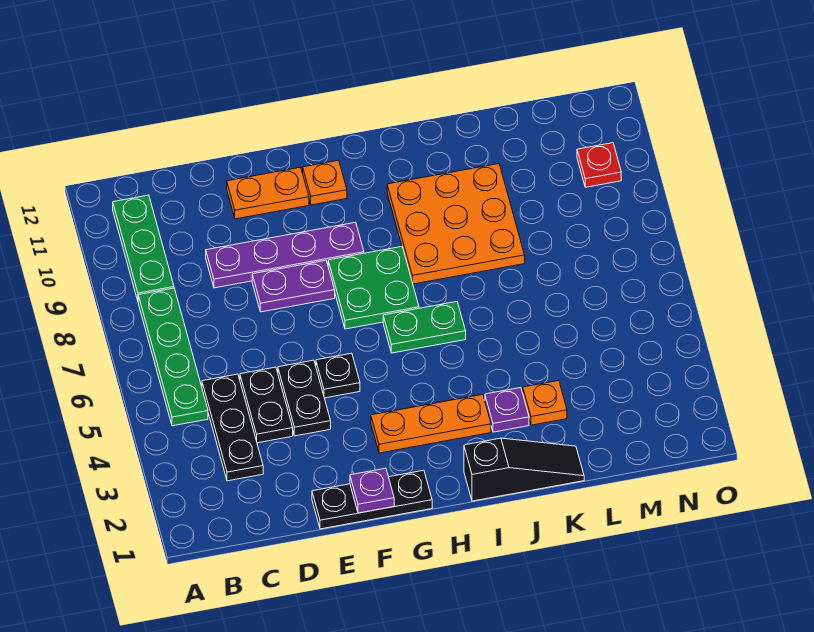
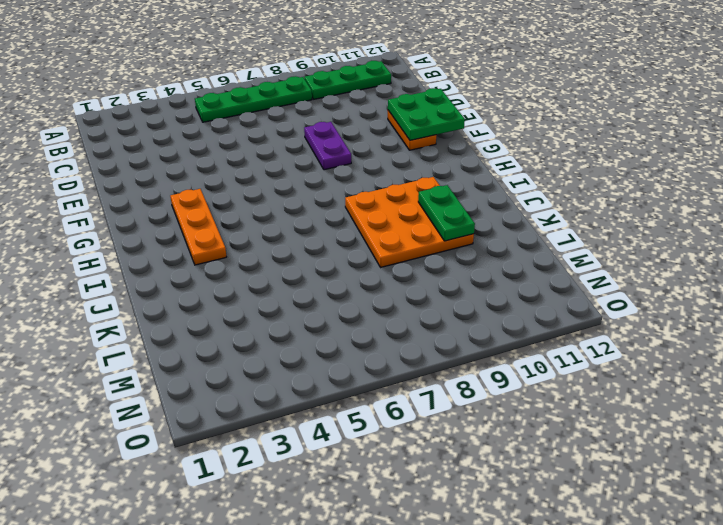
green plate E11:F12 level 2 -> green plate G7:H8 level 1
green plate J10:K10 level 2 -> green plate H6:I6 level 1
none -> black plate C3:C5 level 1
none -> black plate D4:D5 level 1
none -> purple plate D9:G9 level 1

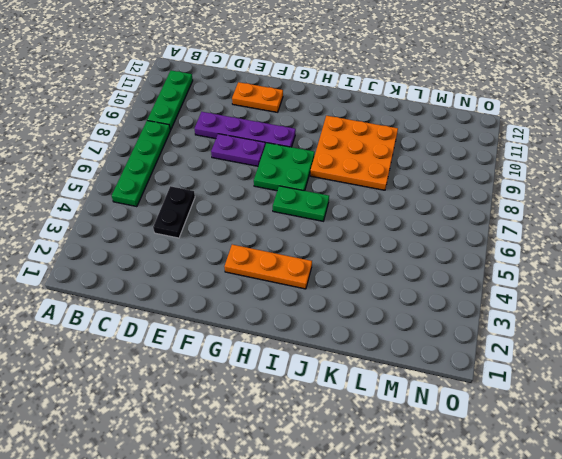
none -> black plate C3:C5 level 1
none -> black plate E1:G1 level 1
none -> black plate E4:E5 level 1

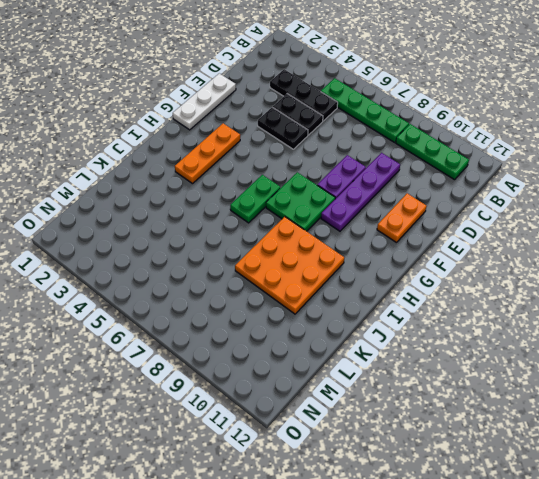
white plate E1:G1 level 1 -> black plate E1:G1 level 1
none -> black plate F5 level 1
none -> orange plate G11 level 1
none -> black slope I1:K1 level 1 top I

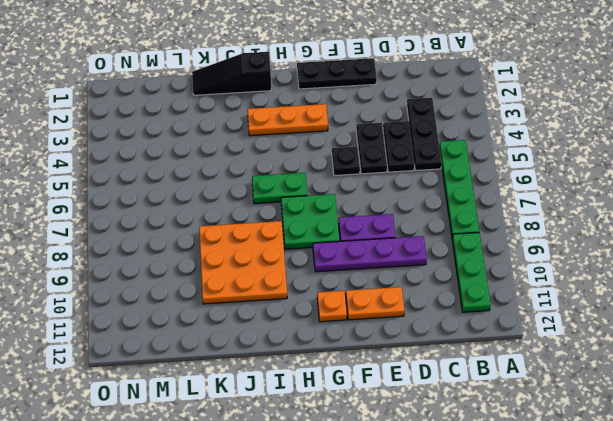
none -> purple plate J3 level 1
none -> orange plate K3 level 1
none -> red plate N10 level 1

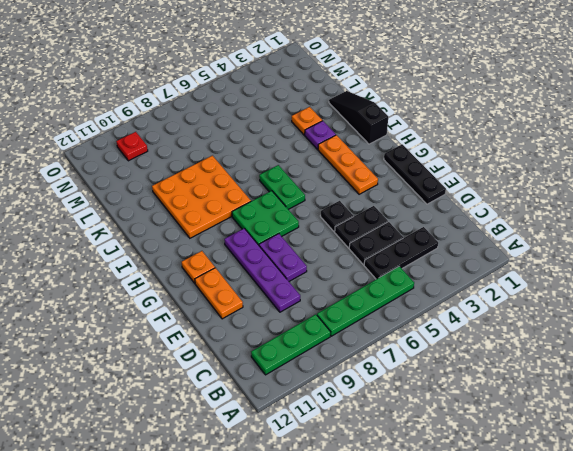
none -> purple plate F1 level 2

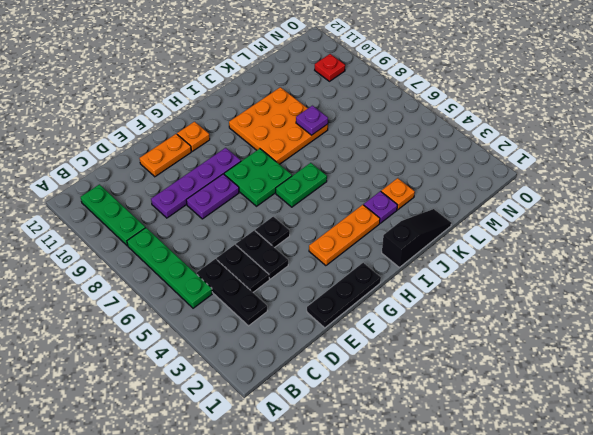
purple plate K8 level 2 -> purple plate F1 level 2

